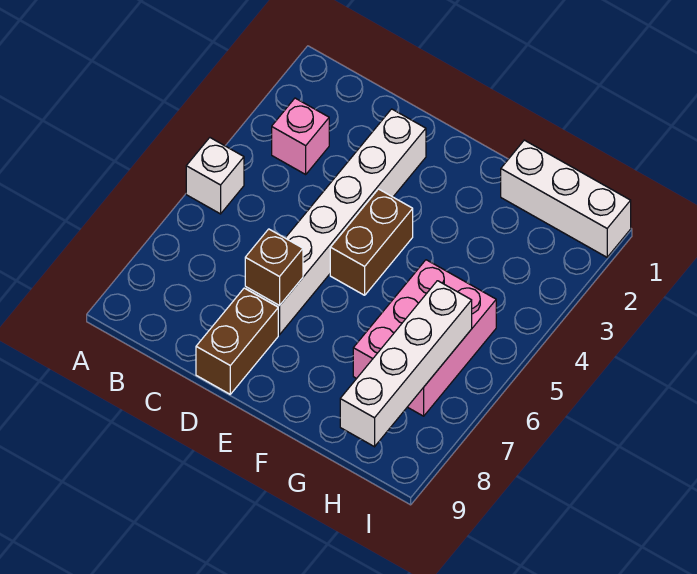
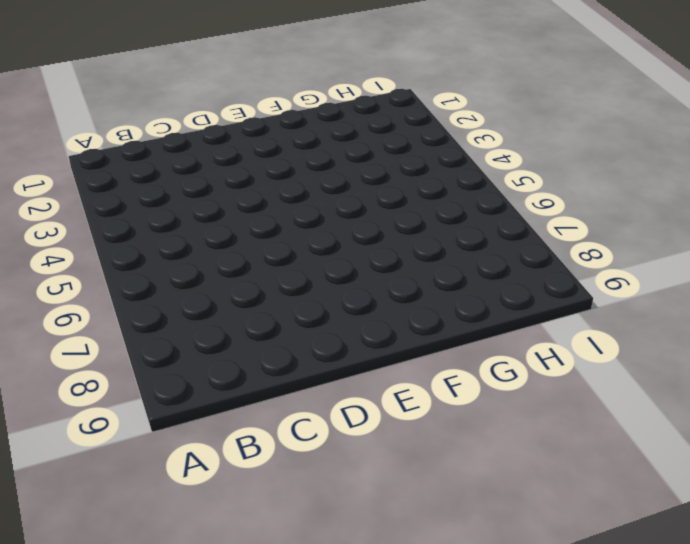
none -> white brick A5 level 1
none -> pink brick B3 level 1

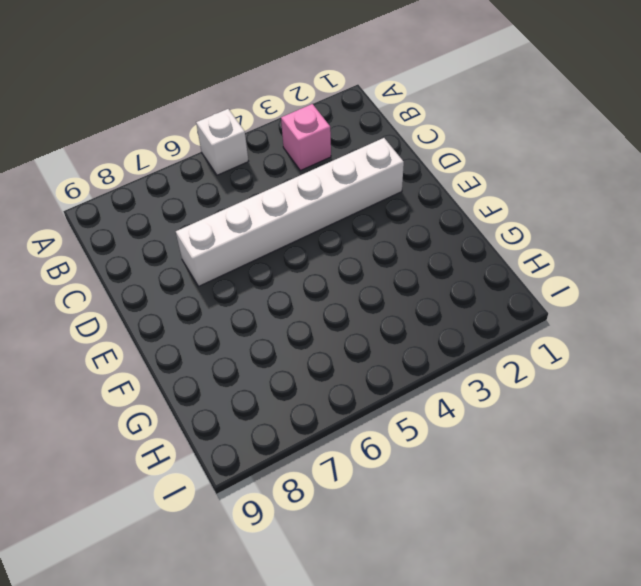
none -> brown brick D8:D9 level 1
none -> brown brick E4:E5 level 1

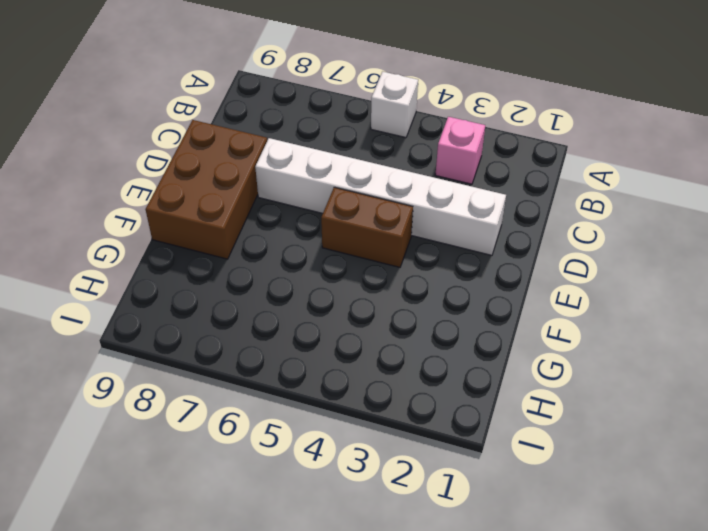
brown brick D8:F9 level 1 -> brown brick D8:D9 level 1
none -> white brick G1:I1 level 1
none -> pink brick G5:H7 level 1

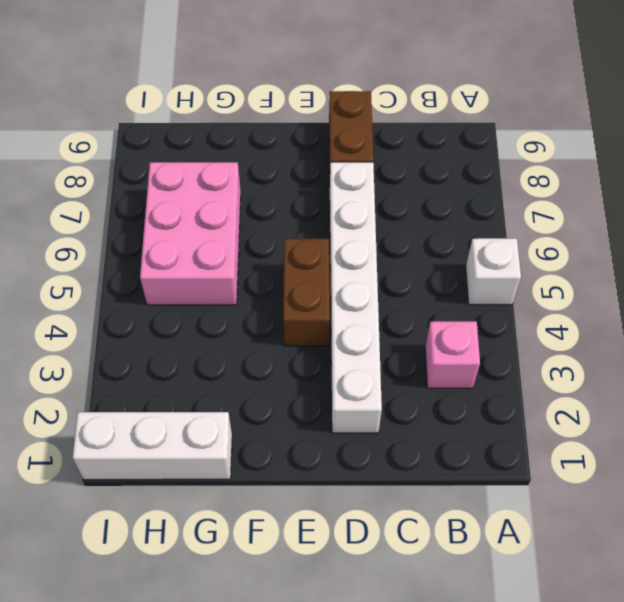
none -> brown brick D7 level 2
none -> white brick H6:H9 level 2

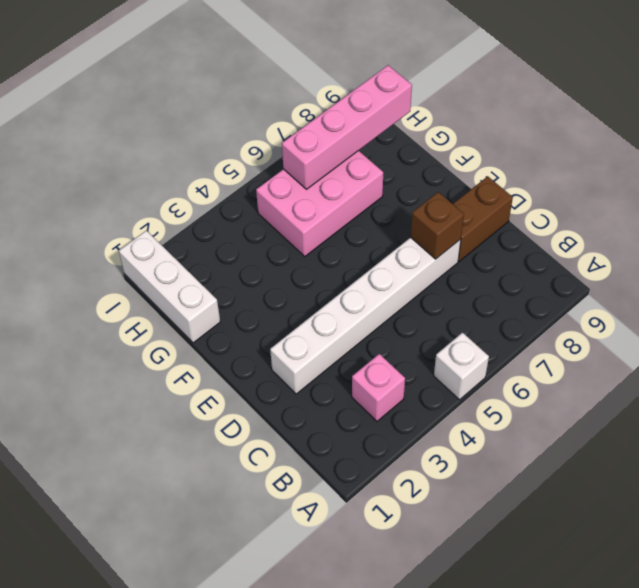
pink brick H6:H9 level 2 -> white brick H6:H9 level 2
none -> brown brick E4:E5 level 1

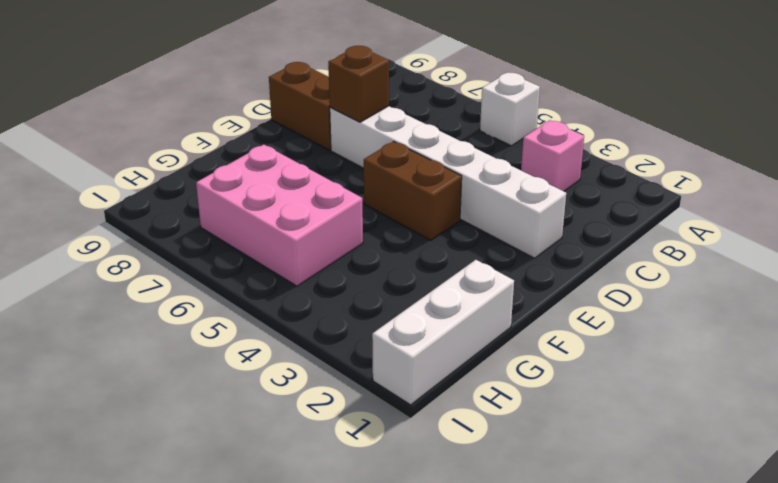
none -> white brick H6:H9 level 2

